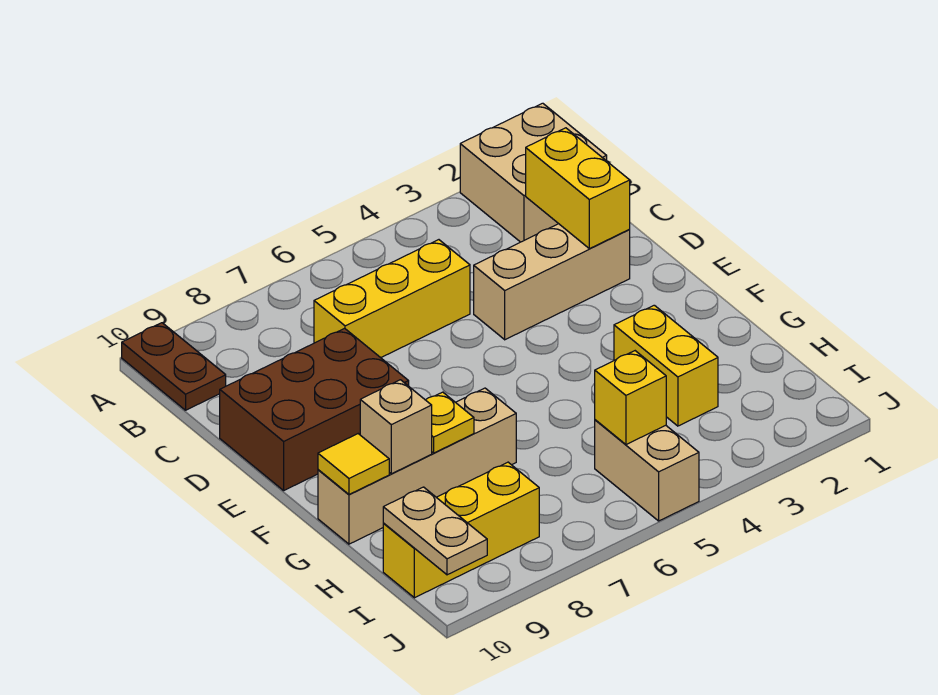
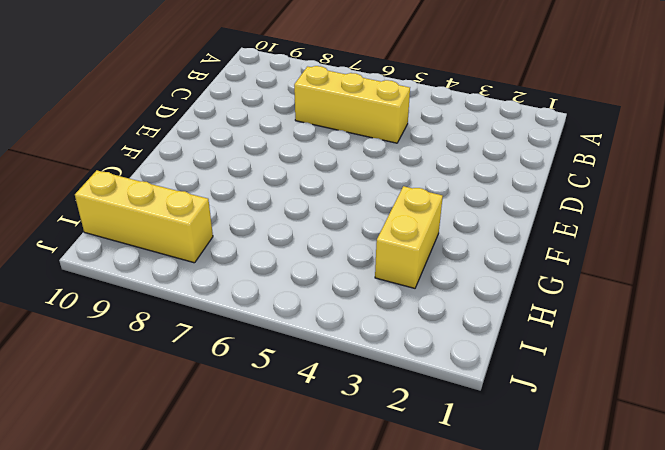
none -> tan brick A1:B2 level 1
none -> brown plate A10:B10 level 1
none -> tan brick D2:D4 level 1

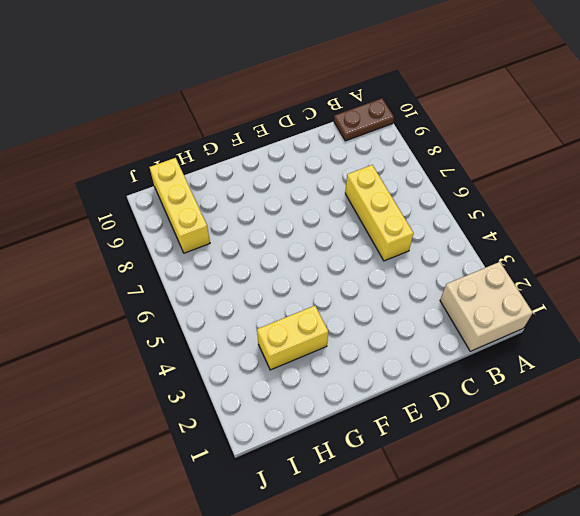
none -> tan brick D2:D4 level 1
none -> brown brick D8:E10 level 1
none -> tan brick G7:G10 level 1

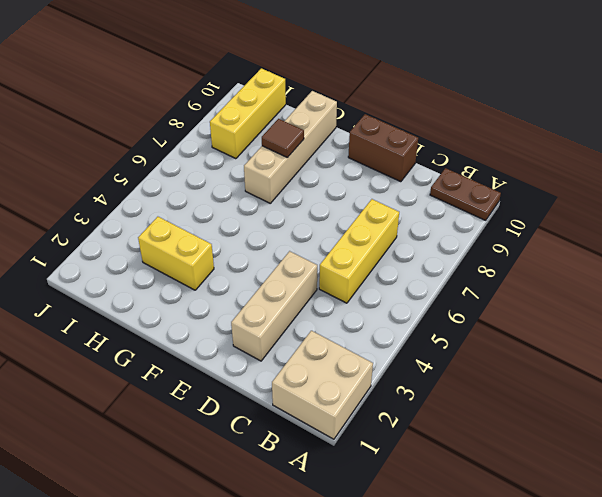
brown brick D10:E10 level 1 -> brown brick D8:E10 level 1
brown tile G8 level 2 -> yellow plate G8 level 2
none -> tan brick I5:J5 level 1
none -> yellow brick C2:D2 level 2
none -> tan brick G9 level 2

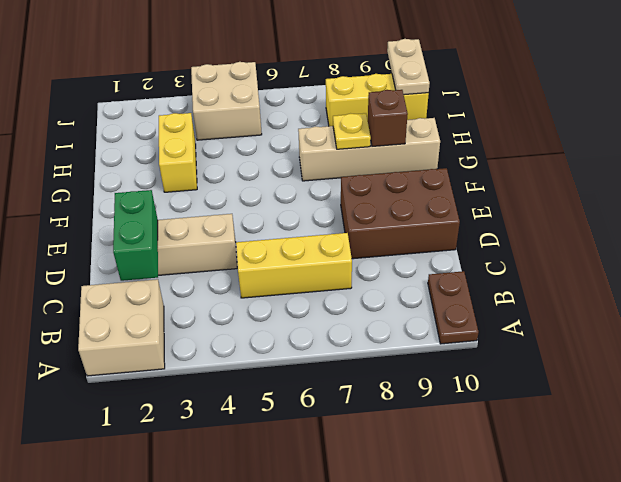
green brick C2:D2 level 2 -> yellow brick C2:D2 level 2
brown brick G9 level 2 -> tan brick G9 level 2
tan brick I4:J5 level 1 -> tan brick I5:J5 level 1
none -> yellow tile G10 level 2
none -> yellow brick I5 level 2

